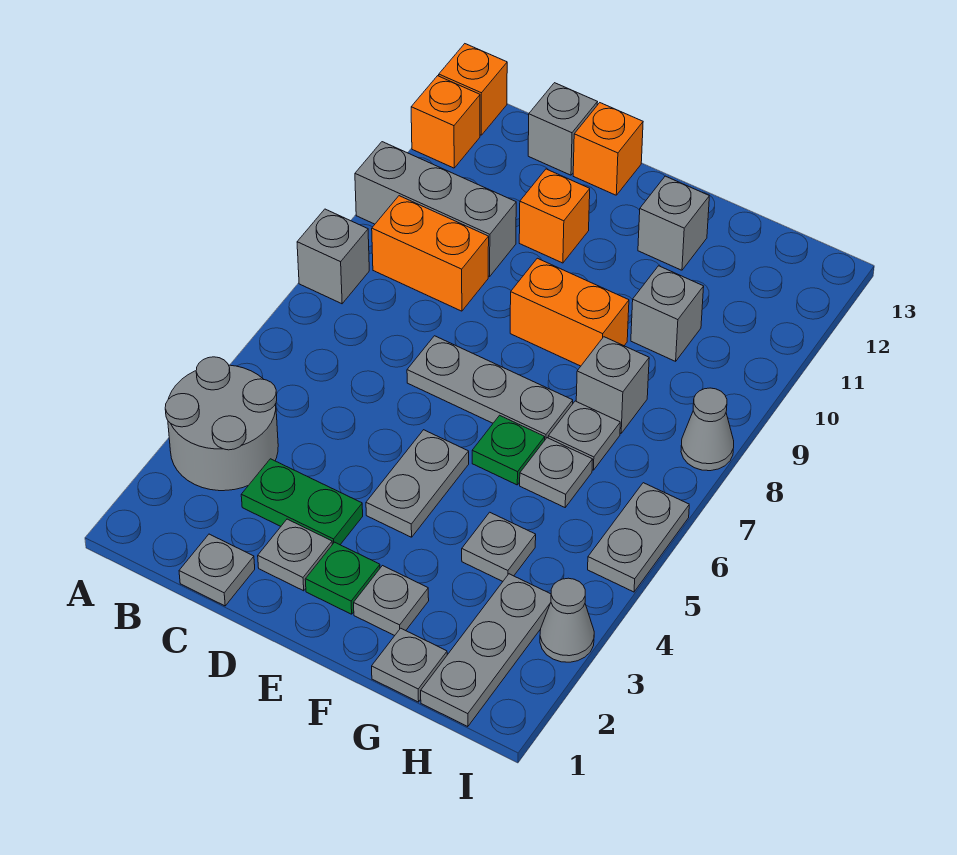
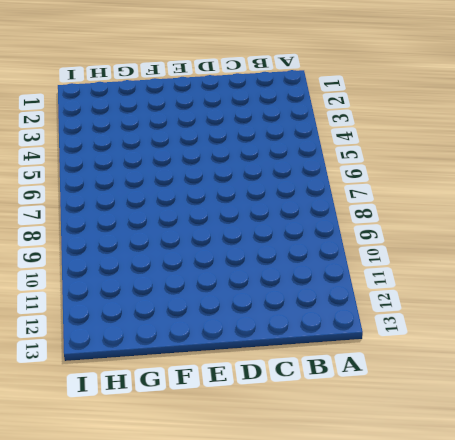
none -> grey round brick A3:B4 level 1
none -> grey brick A8 level 1
none -> grey brick A10:C10 level 1

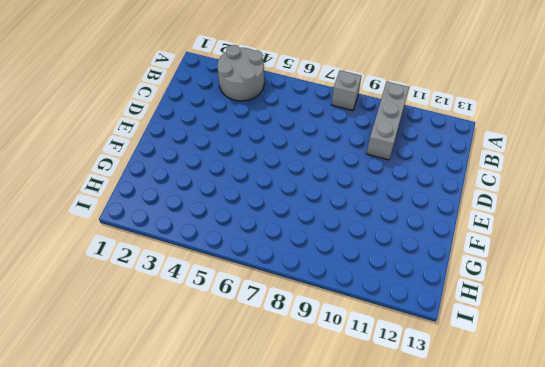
none -> orange brick A12 level 1
none -> orange brick A13 level 1
none -> orange brick B9:C9 level 1

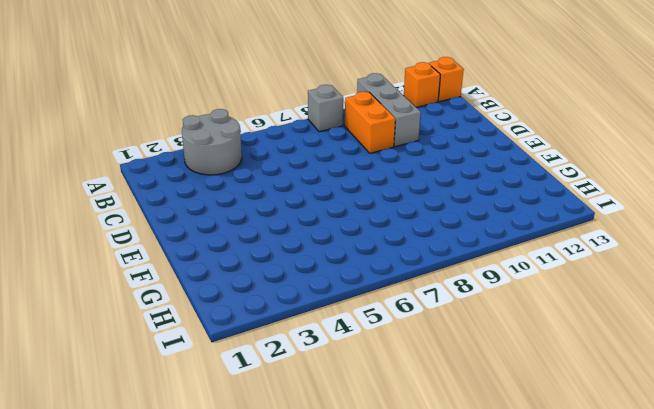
none -> grey plate C1 level 1
none -> green plate C3:D3 level 1
none -> grey brick C13 level 1

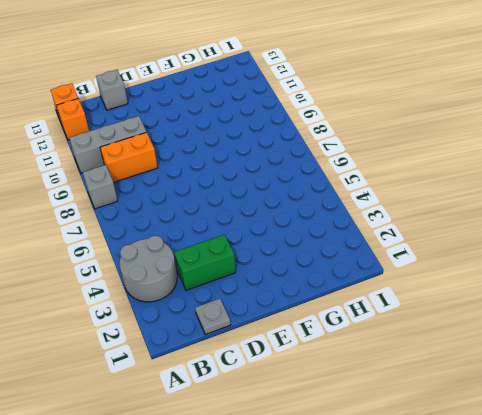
green brick C3:D3 level 1 -> green plate C3:D3 level 1
none -> grey plate D2 level 1
none -> grey plate D7:F7 level 1
none -> orange brick D11 level 1

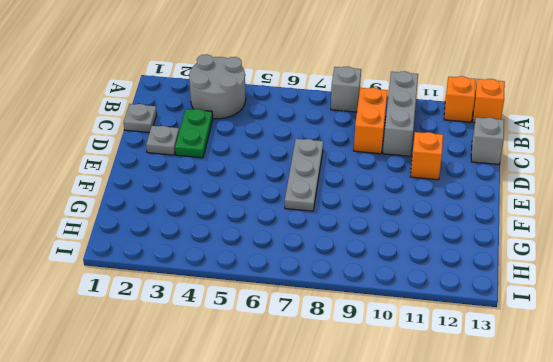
none -> orange brick D13 level 1
none -> green plate E2 level 1
none -> grey plate E4:E5 level 1

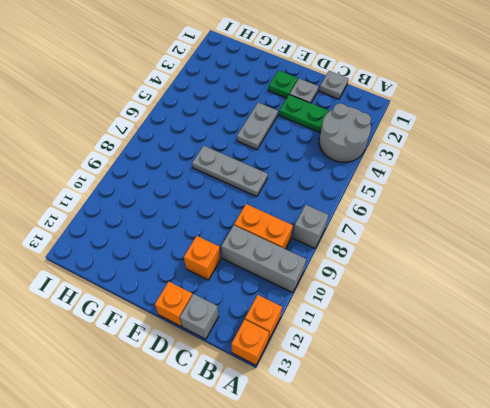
none -> orange brick E9:F9 level 1
none -> grey plate F2 level 1
none -> green plate F6 level 1

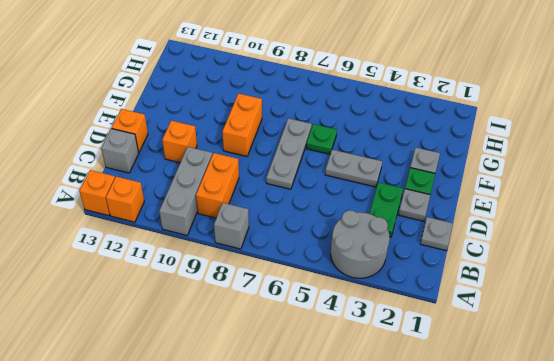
none -> grey brick F12 level 1
none -> grey plate G1 level 1
none -> grey plate G4 level 1

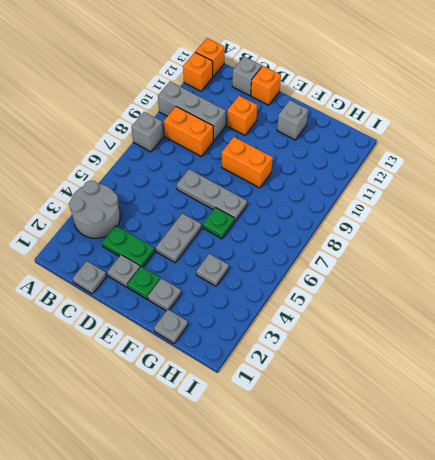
none -> grey plate G6 level 1
none -> grey plate G7 level 1
none -> grey brick G8 level 1

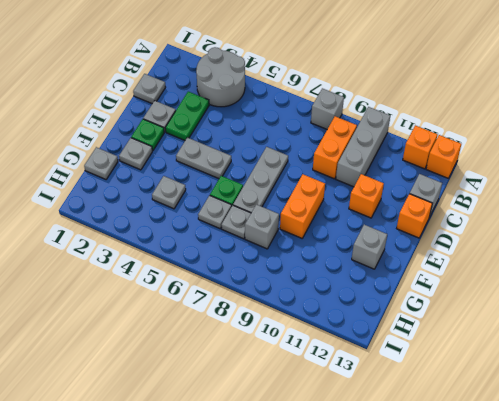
none -> grey brick G10 level 1
none -> grey plate H1:H3 level 1
none -> grey cone I3 level 1

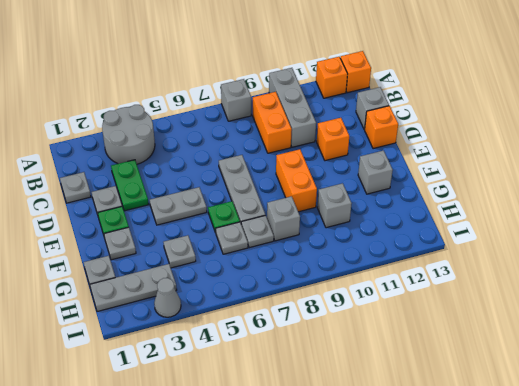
none -> grey plate I5:I6 level 1
none -> grey cone I8 level 1

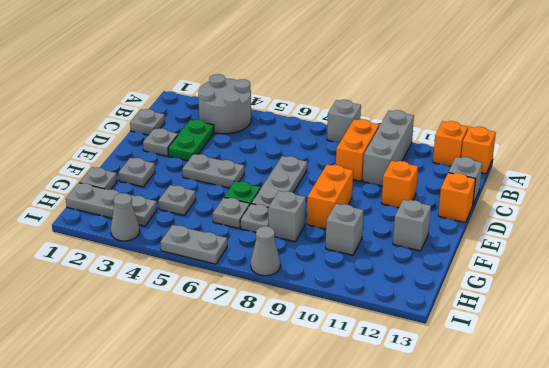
none -> green plate E2 level 1

